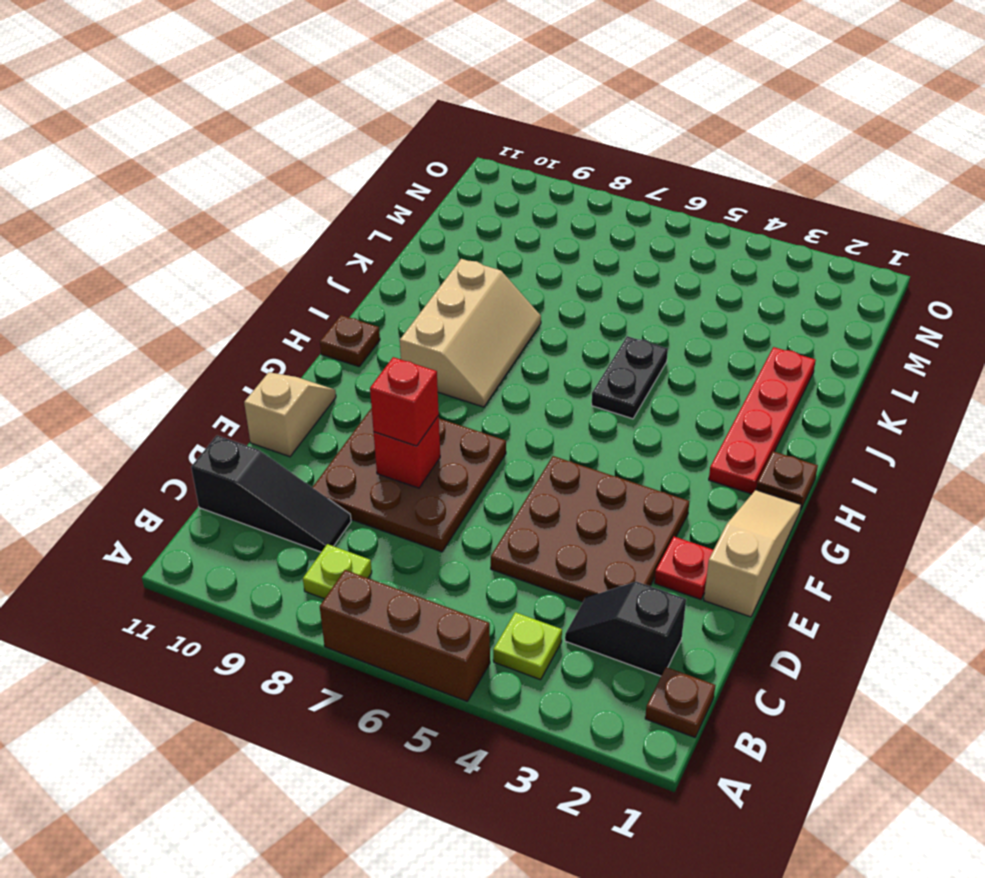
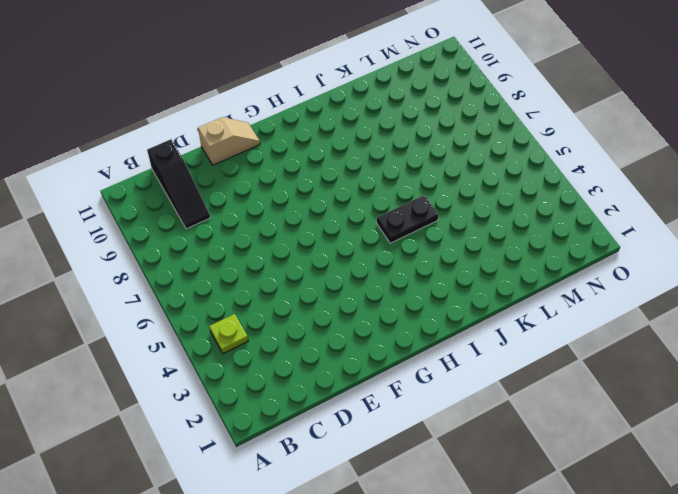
none -> brown brick A5:A7 level 1
none -> brown plate B1 level 1
none -> lime plate B8 level 1

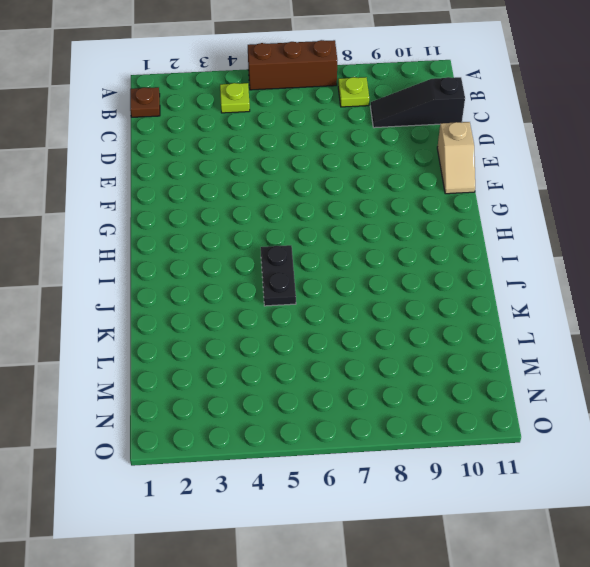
none -> black slope C2:C3 level 1 top 2
none -> brown plate D3:F5 level 1
none -> brown plate D7:F9 level 1

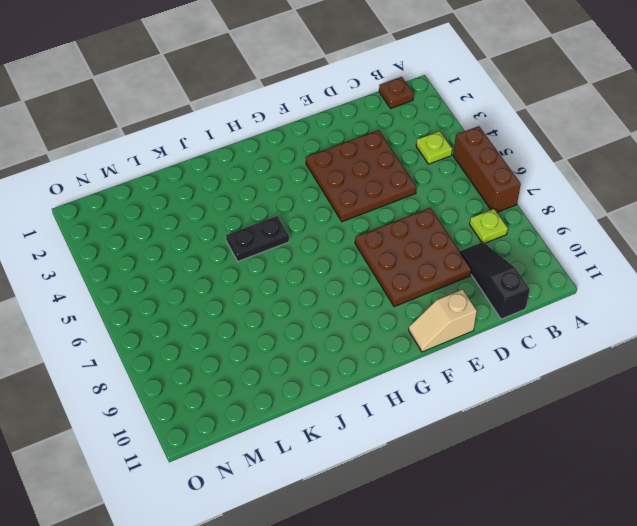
none -> black slope C2:C3 level 1 top 2
none -> tan slope E1:G1 level 1 top E
none -> red plate E2 level 1

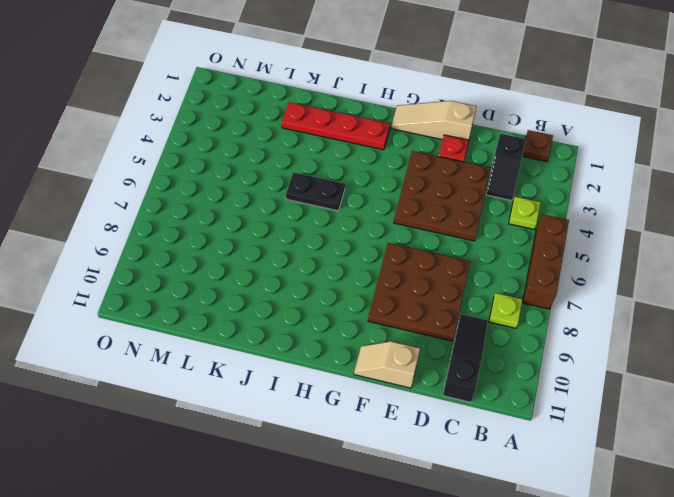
none -> brown plate H1 level 1
none -> tan slope H8:J9 level 1 top 9
none -> brown plate H11 level 1

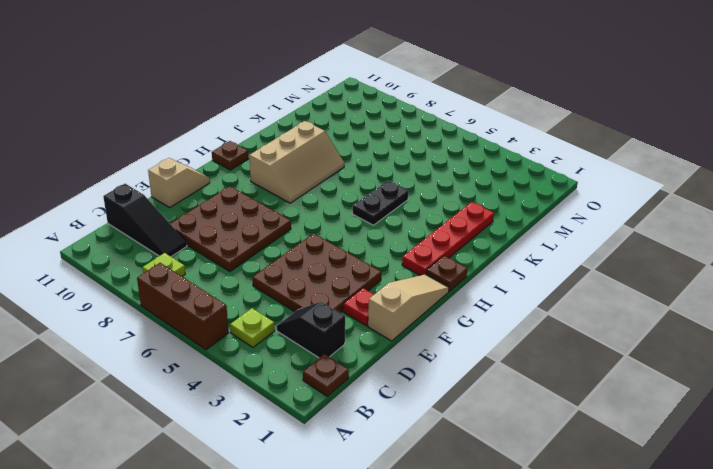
none -> red brick E8 level 2
none -> red brick E8 level 3

